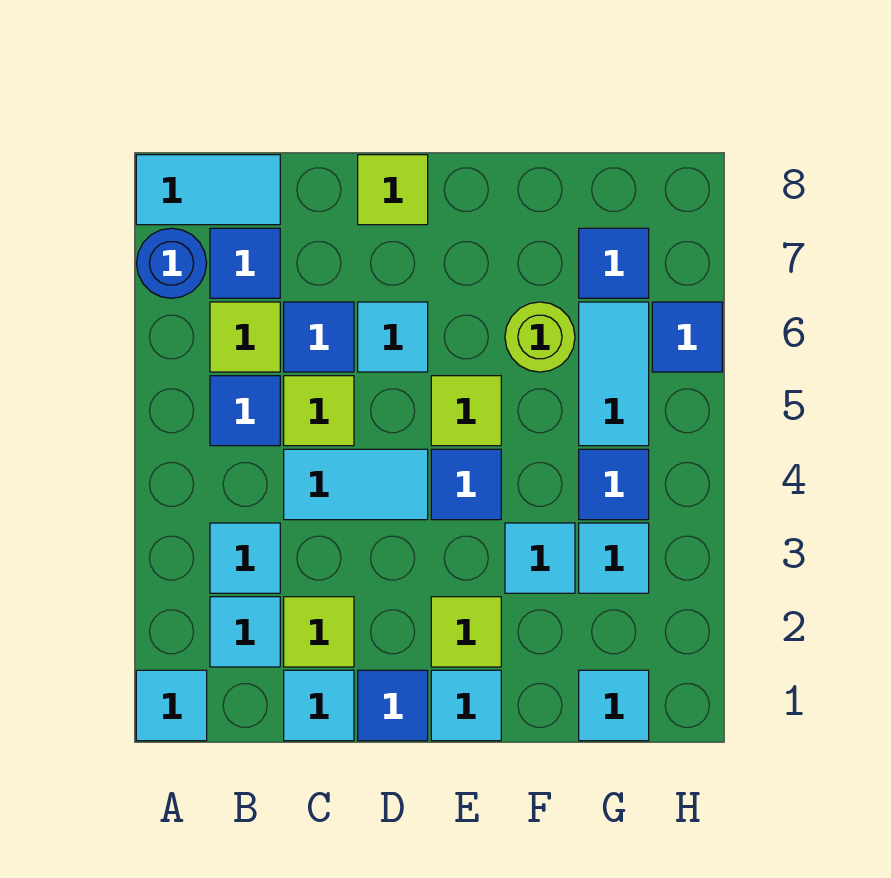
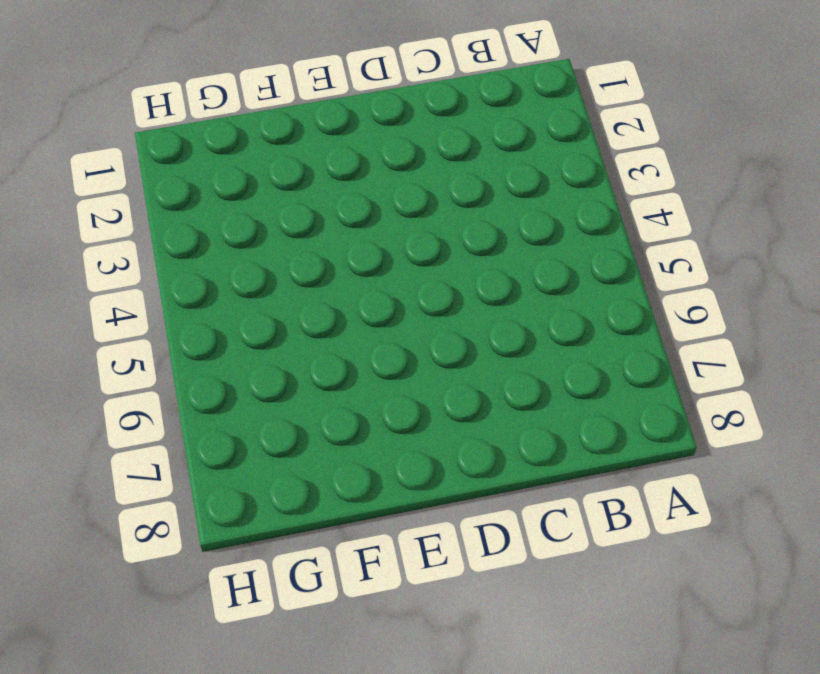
none -> cyan tile A1 level 1
none -> blue round brick A7 level 1
none -> cyan tile A8:B8 level 1

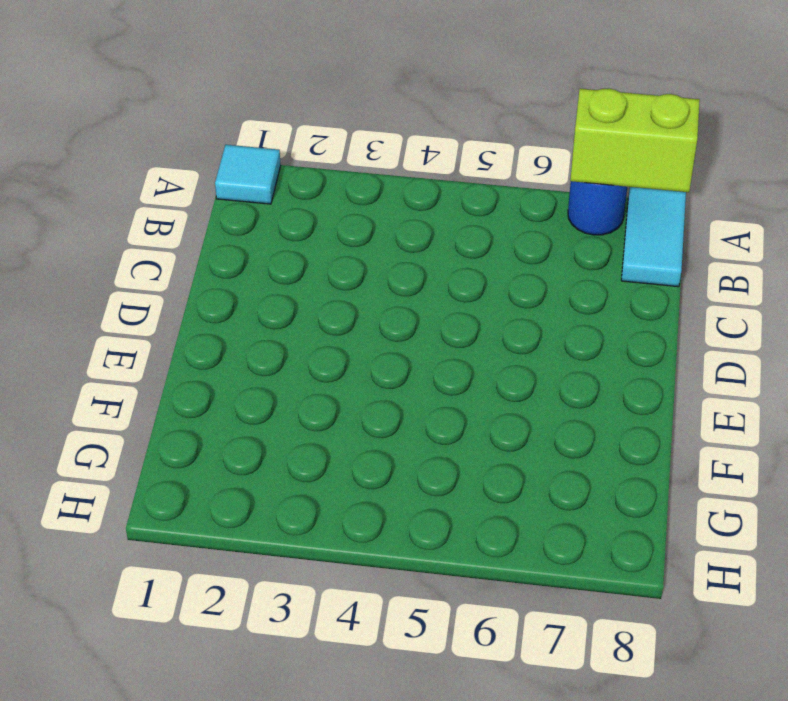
lime brick A7:A8 level 2 -> none
none -> cyan tile B2 level 1
none -> cyan tile B3 level 1
none -> blue tile B5 level 1

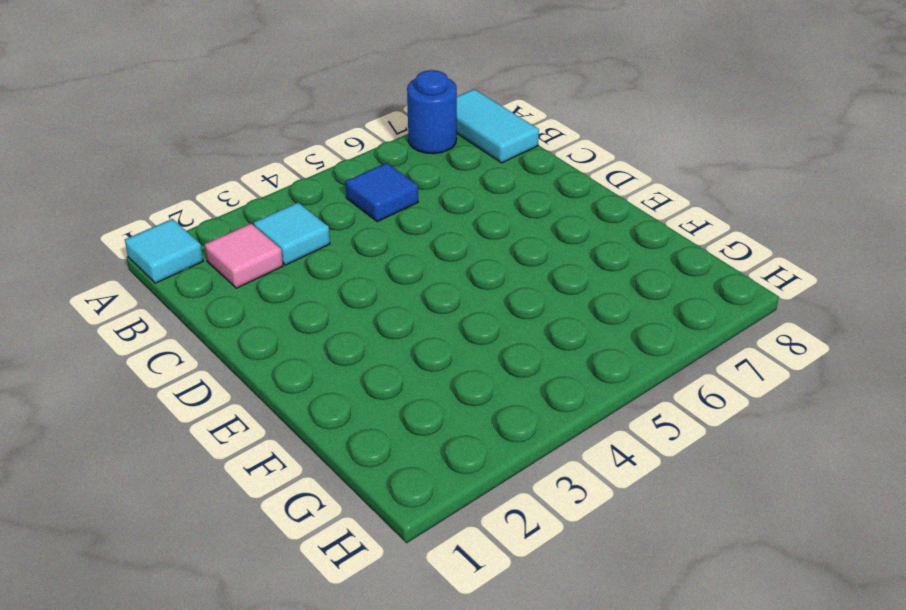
pink tile B2 level 1 -> cyan tile B2 level 1
none -> lime tile B6 level 1
none -> blue tile B7 level 1
none -> cyan tile C1 level 1

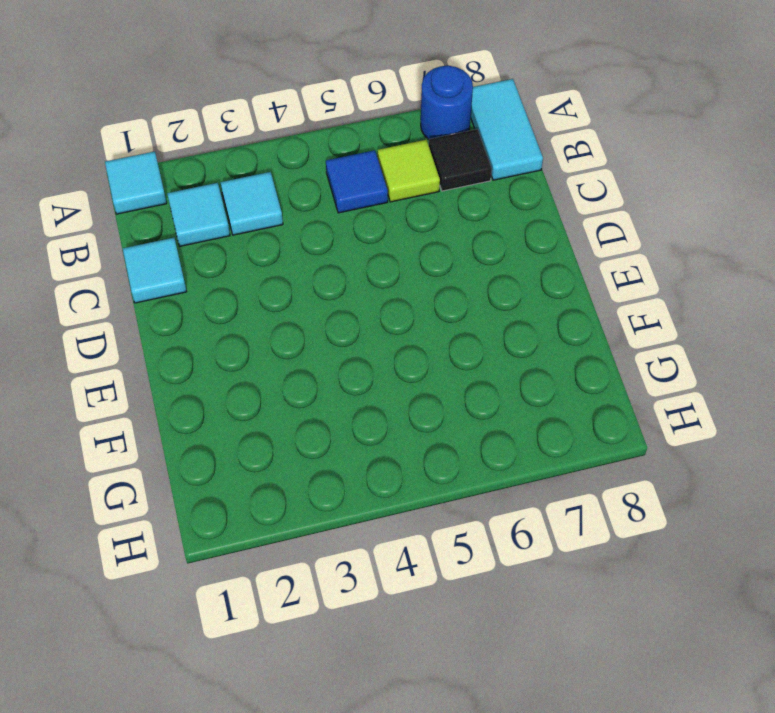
black tile B7 level 1 -> blue tile B7 level 1
none -> lime tile C2 level 1
none -> cyan tile C4:D4 level 1
none -> lime tile C5 level 1

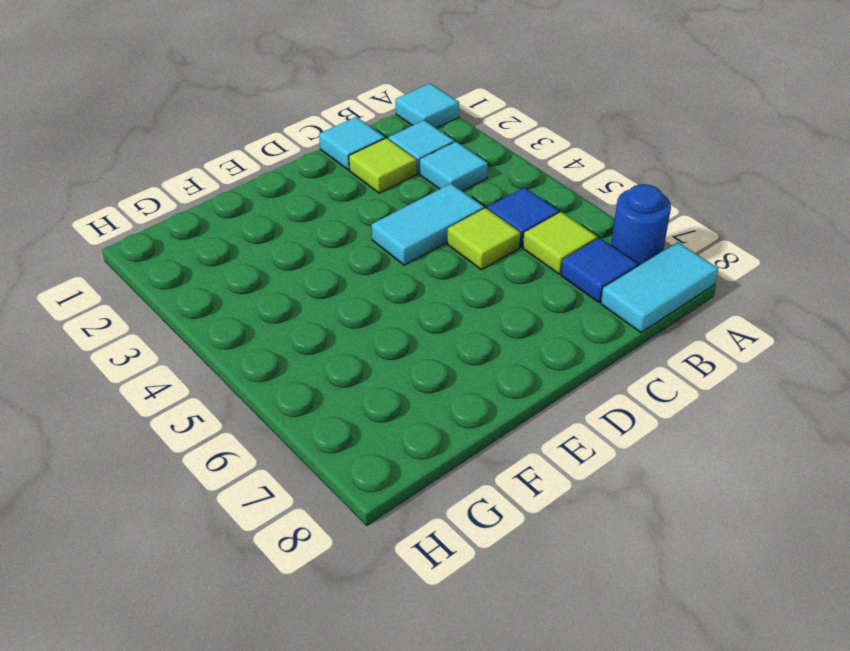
none -> blue tile C6 level 1
none -> blue tile D1 level 1
none -> cyan tile D6 level 1

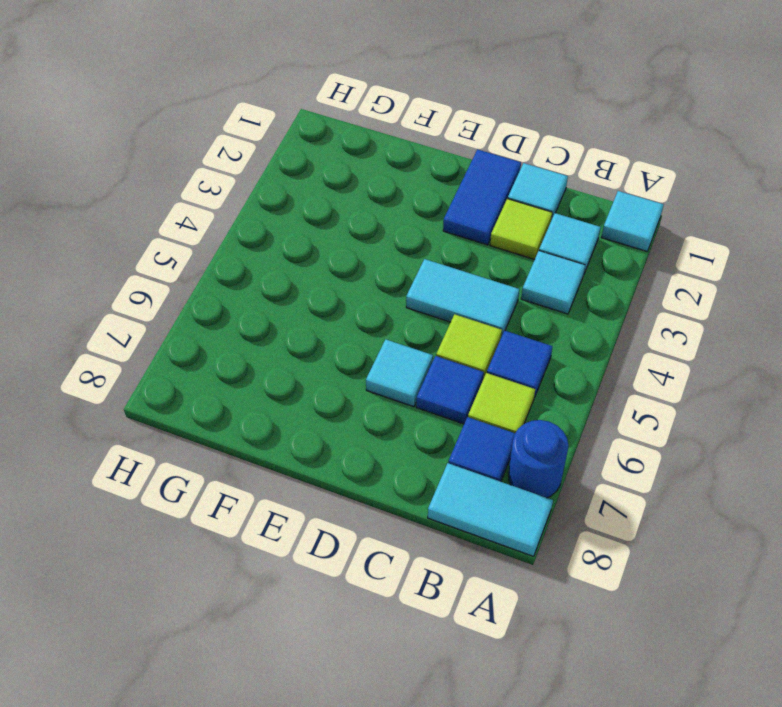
blue tile D1:D2 level 1 -> blue tile D1 level 1
none -> lime tile D8 level 1
none -> cyan tile E1 level 1
none -> lime tile E2 level 1

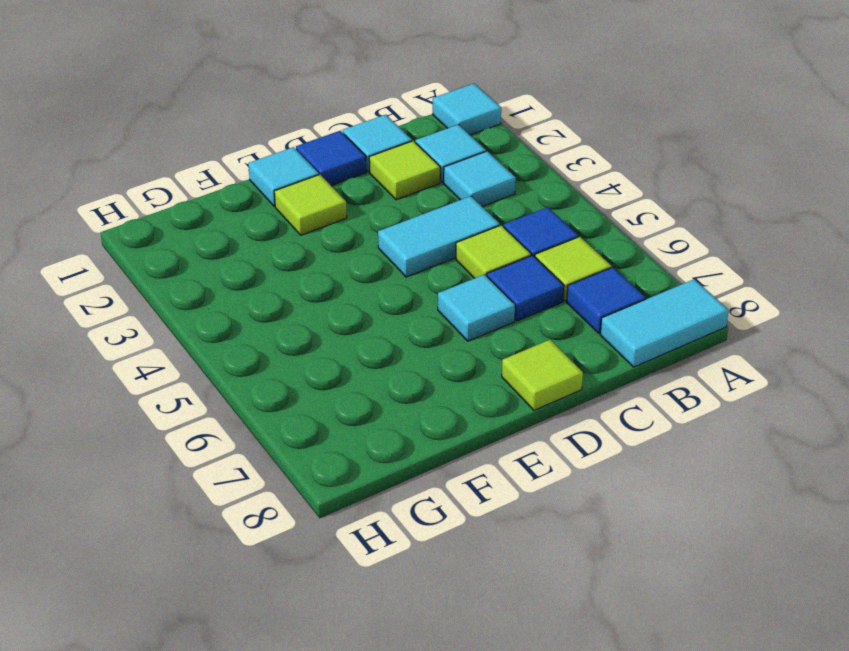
none -> blue round brick A7 level 1
none -> blue tile E4 level 1
none -> lime tile E5 level 1

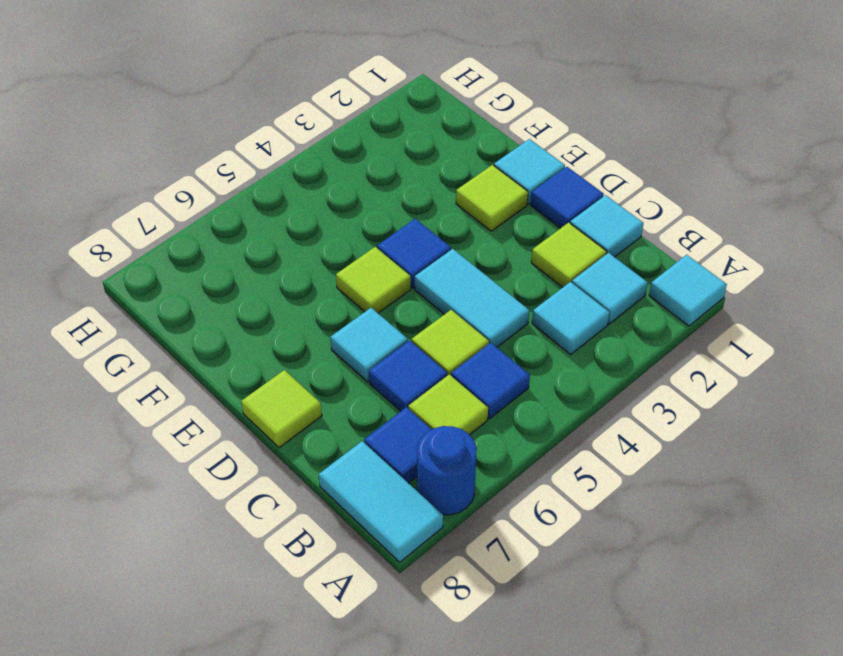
none -> cyan tile F3 level 1
none -> lime round brick F6 level 1
none -> cyan tile G1 level 1

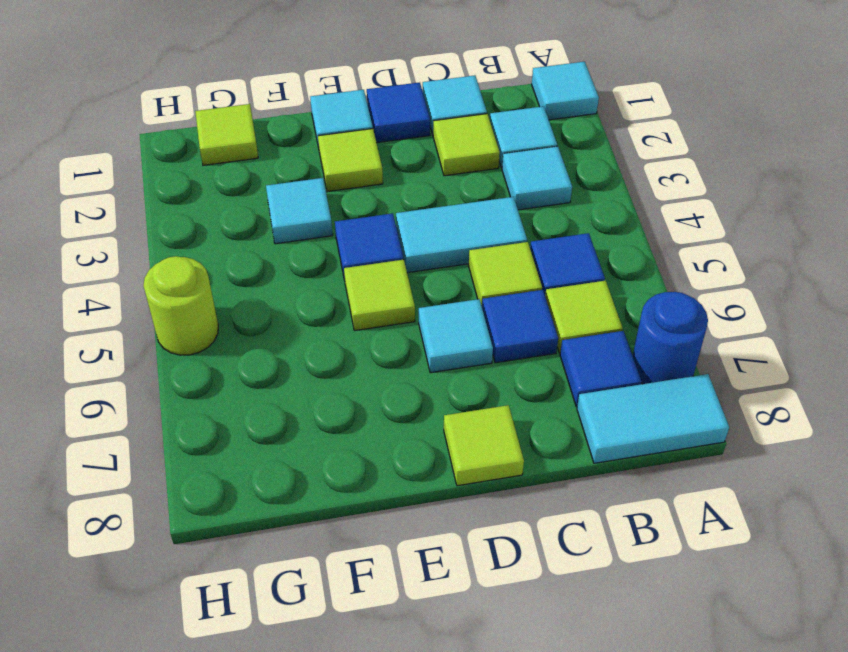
lime tile G1 level 1 -> cyan tile G1 level 1
lime round brick H5 level 1 -> lime round brick F6 level 1
none -> cyan tile G3 level 1
none -> blue tile G4 level 1
none -> cyan tile G5:G6 level 1

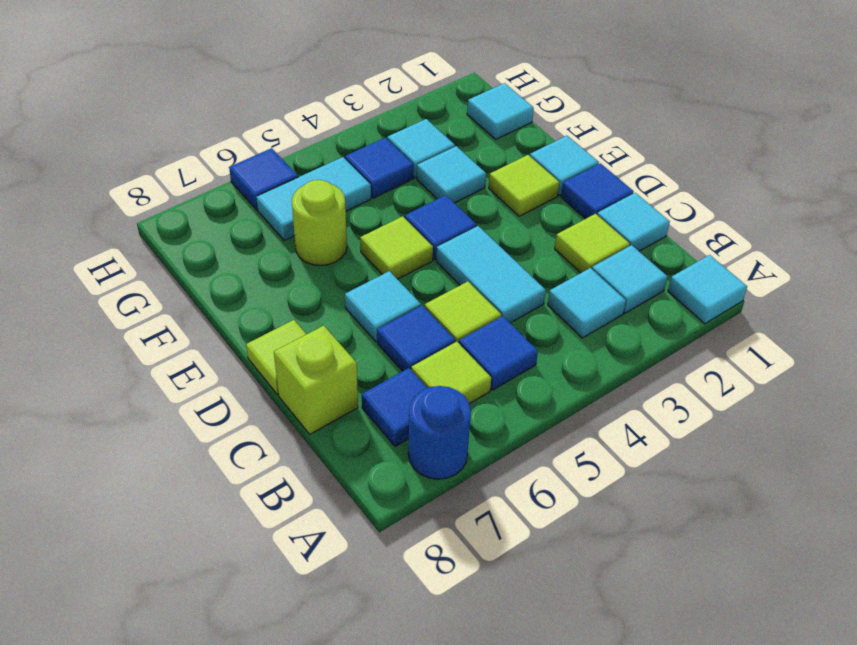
lime brick C8 level 1 -> none
none -> cyan tile A8:B8 level 1
none -> blue tile G7 level 1

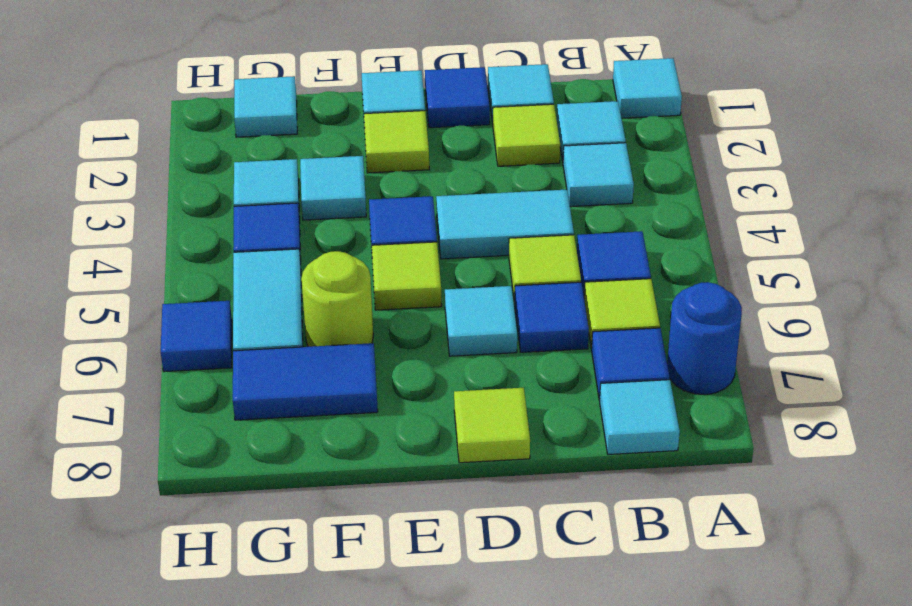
cyan tile B8 level 1 -> cyan tile A8:B8 level 1
blue tile F7:G7 level 1 -> blue tile G7 level 1

